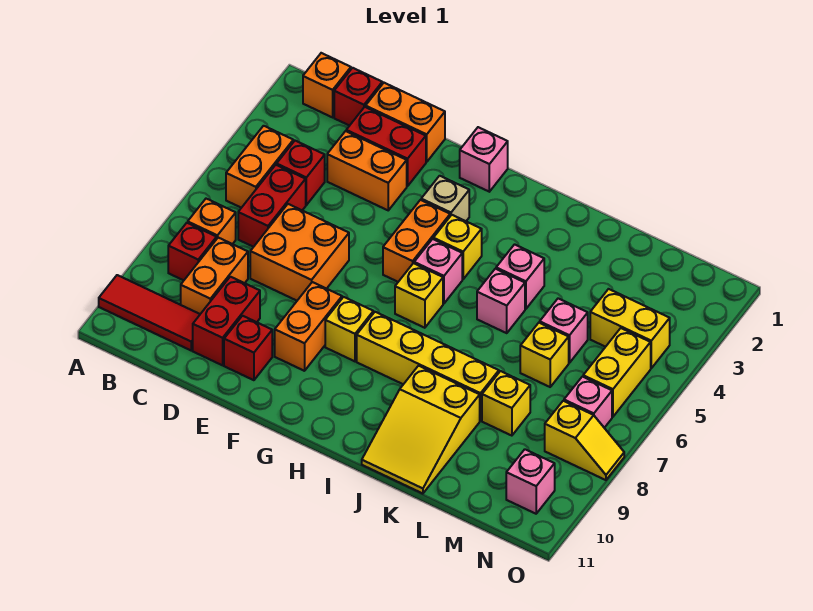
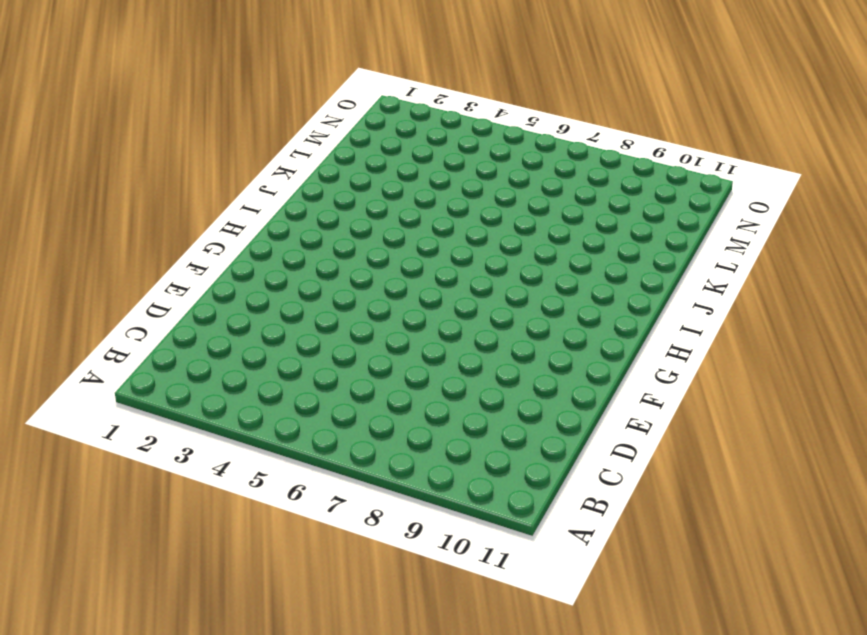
none -> red tile A10:C10 level 1
none -> orange brick B1 level 1
none -> orange brick B4:B5 level 1
none -> orange brick B7 level 1

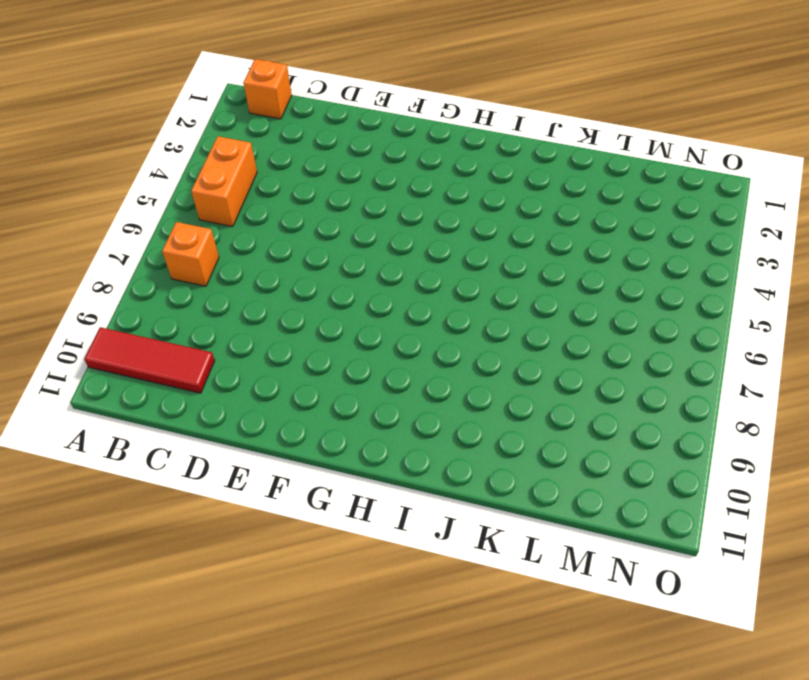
none -> red brick B8 level 1
none -> red brick C1 level 1
none -> red brick C4 level 1
none -> red brick C5:C6 level 1

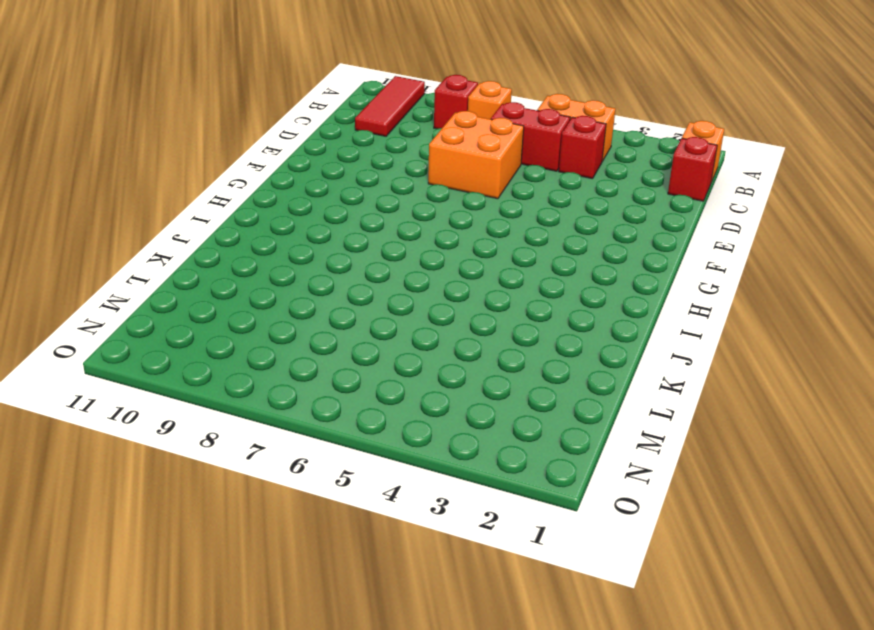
none -> orange brick C8:C9 level 1
none -> orange brick D1:E1 level 1
none -> red brick D2:E2 level 1
none -> orange brick D3:E3 level 1

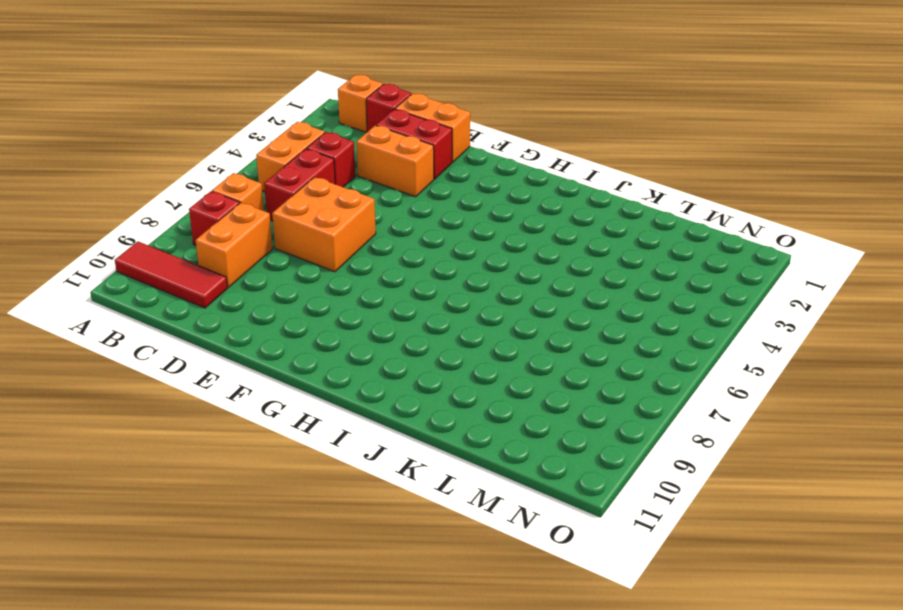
none -> red brick D9:D10 level 1
none -> red brick E10 level 1
none -> orange brick F8:F9 level 1
none -> pink brick G1 level 1

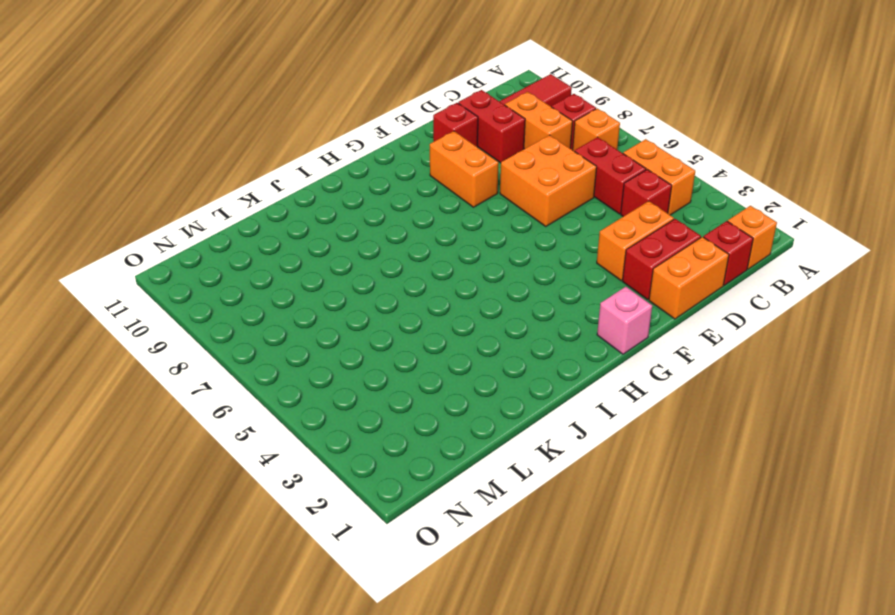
none -> tan brick G3 level 1
none -> orange brick G4:G5 level 1
none -> yellow brick G8 level 1
none -> yellow brick H4 level 1

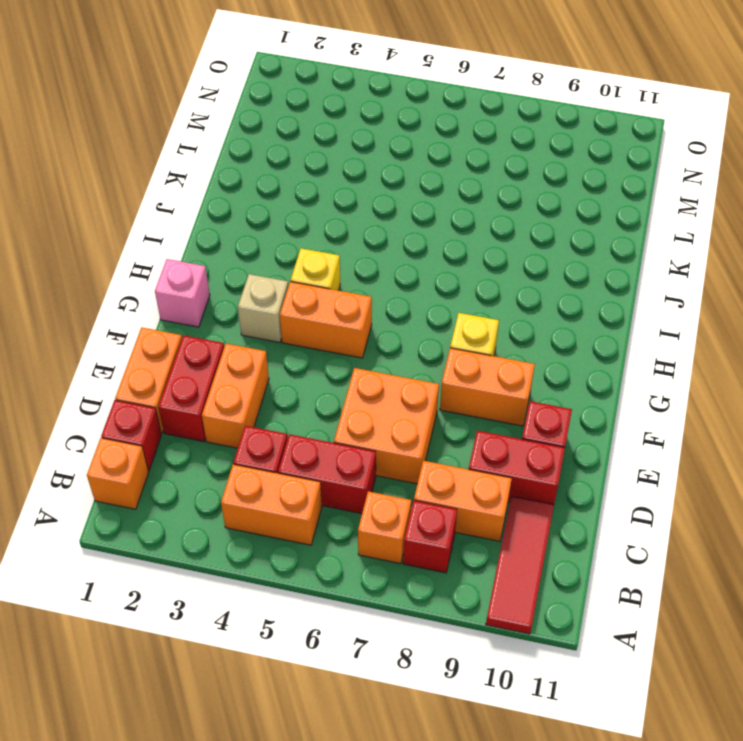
none -> pink brick H5 level 1
none -> yellow brick H6 level 1
none -> yellow brick H8:K8 level 1
none -> pink brick J4 level 1

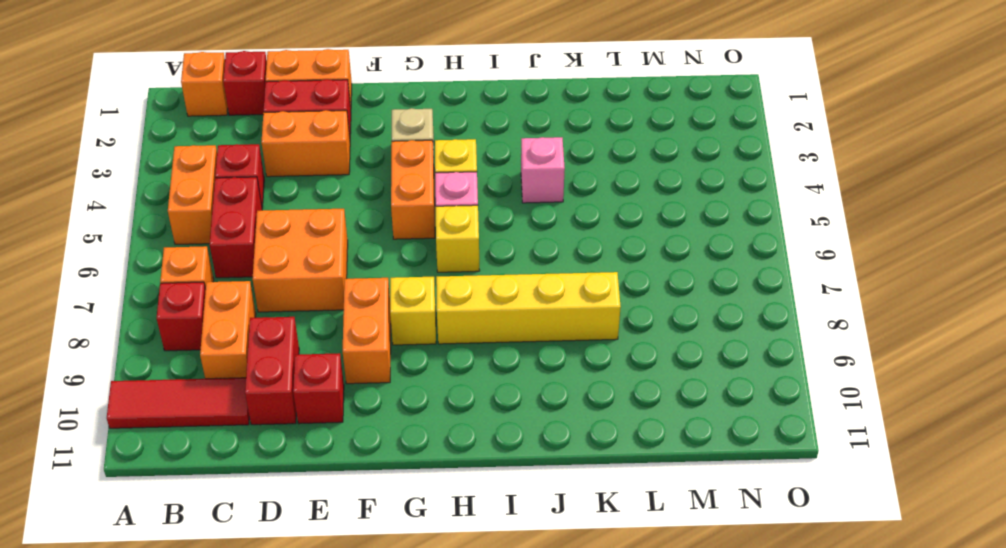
none -> pink brick G1 level 1
none -> pink brick J5 level 1
none -> yellow slope J9:K11 level 1 top 9
none -> pink brick L5 level 1

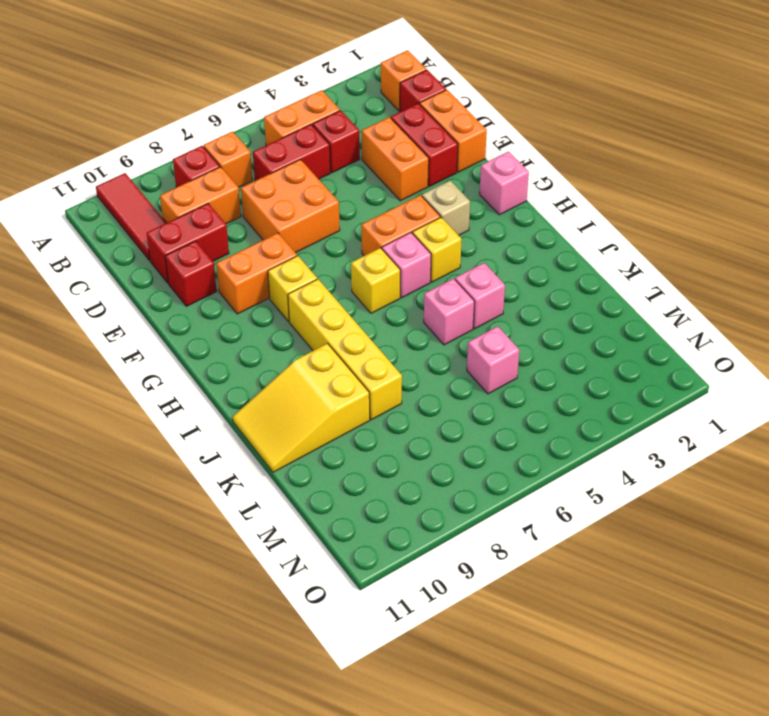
none -> yellow brick L6 level 1
none -> yellow brick L8 level 1
none -> yellow brick M4:N4 level 1
none -> yellow brick N5:N6 level 1

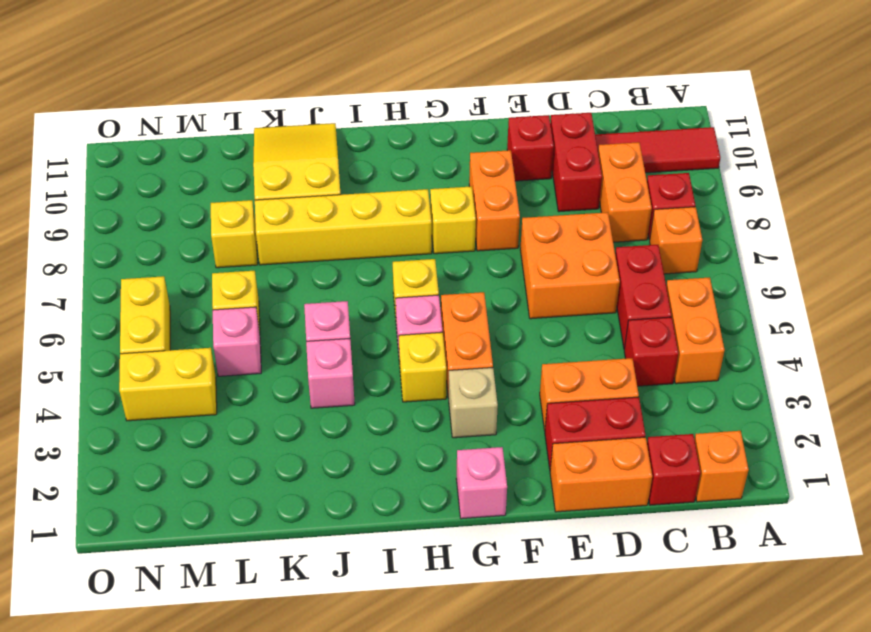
none -> pink brick N7 level 1
none -> yellow slope N8:O8 level 1 top N
none -> pink brick N10 level 1

